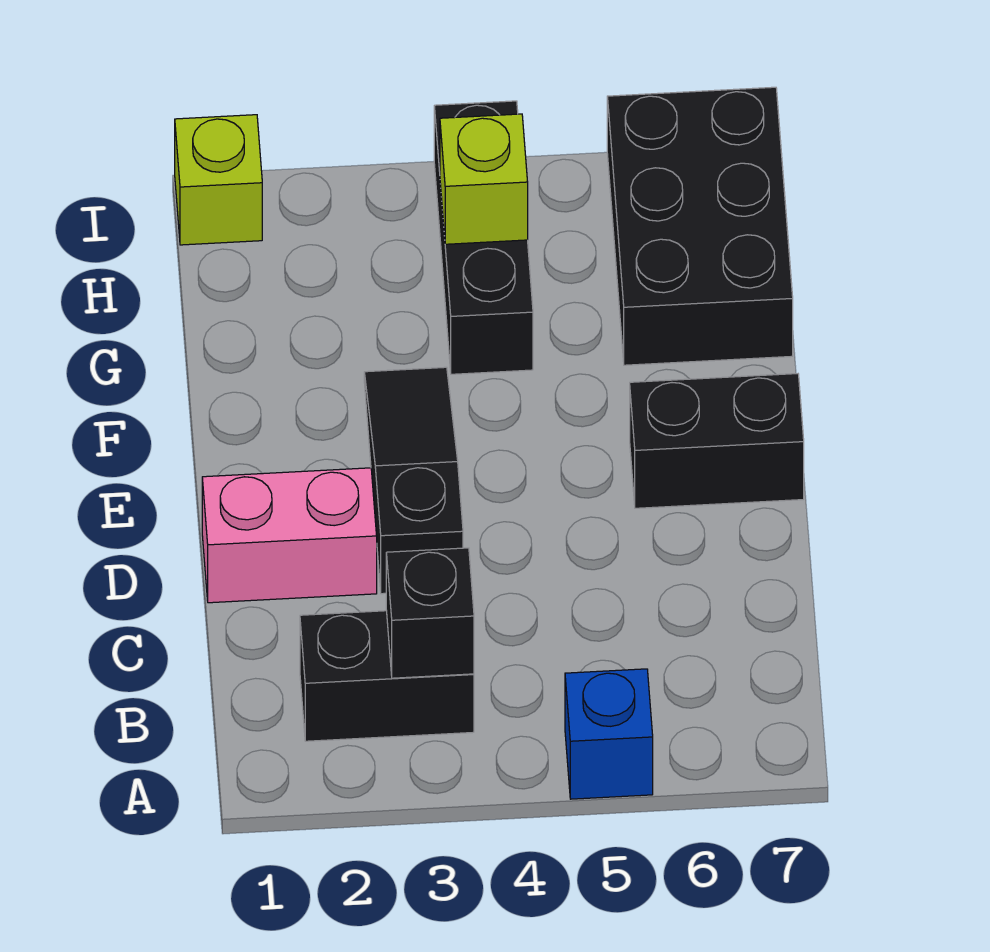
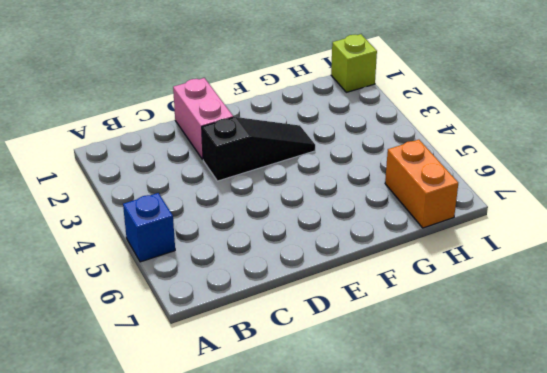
orange brick H6:H7 level 1 -> black brick G6:I7 level 1
none -> black brick B2:B3 level 1
none -> black brick E6:E7 level 1

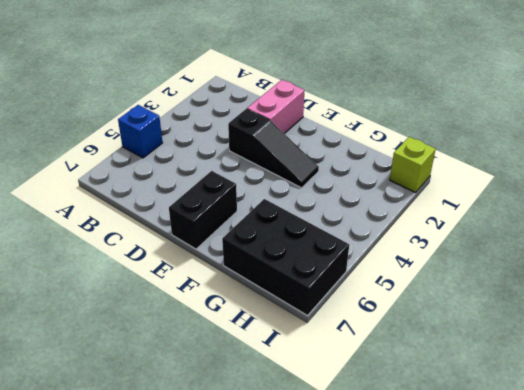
none -> black brick B2:B3 level 1
none -> black brick G4:I4 level 1

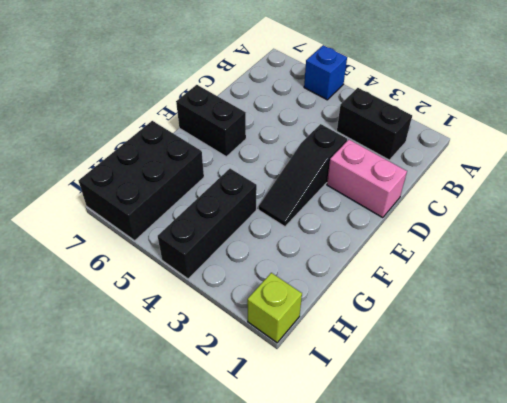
none -> black brick B3 level 2
none -> lime brick H4 level 2

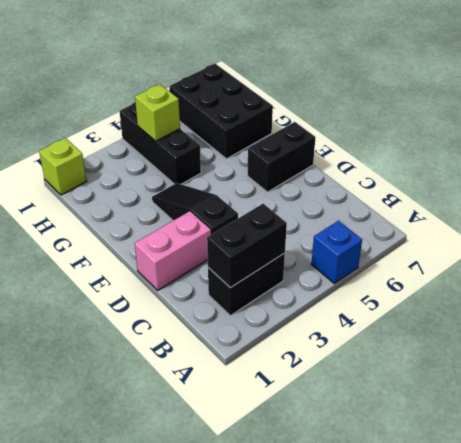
black brick B2:B3 level 2 -> black brick B3 level 2

